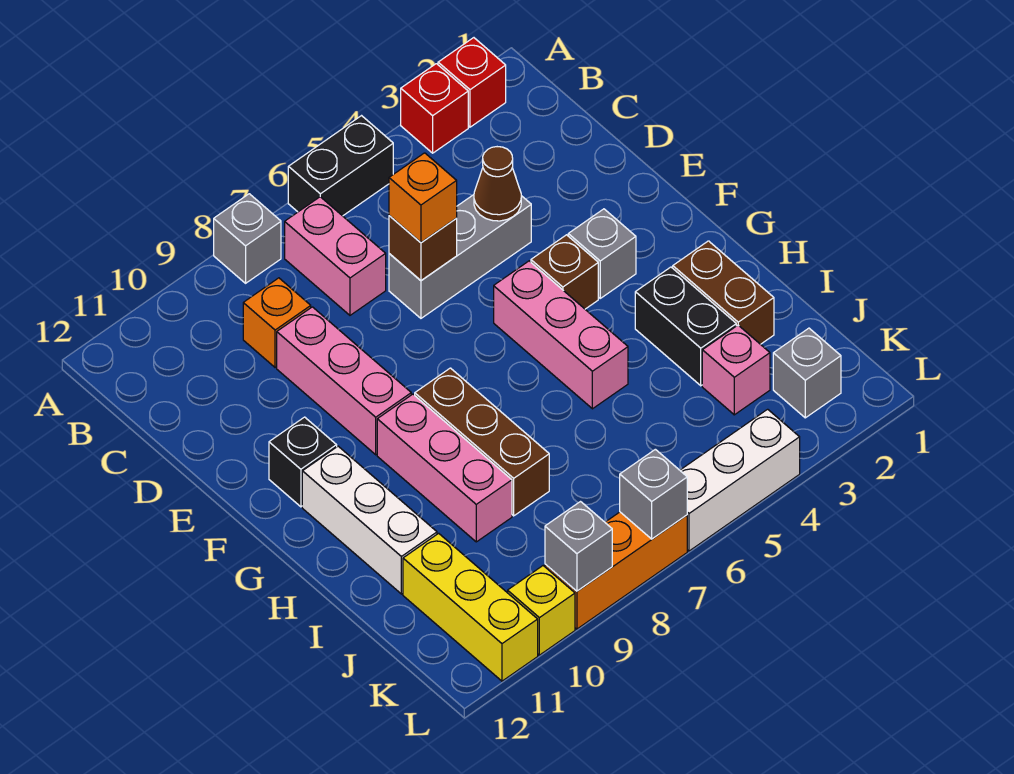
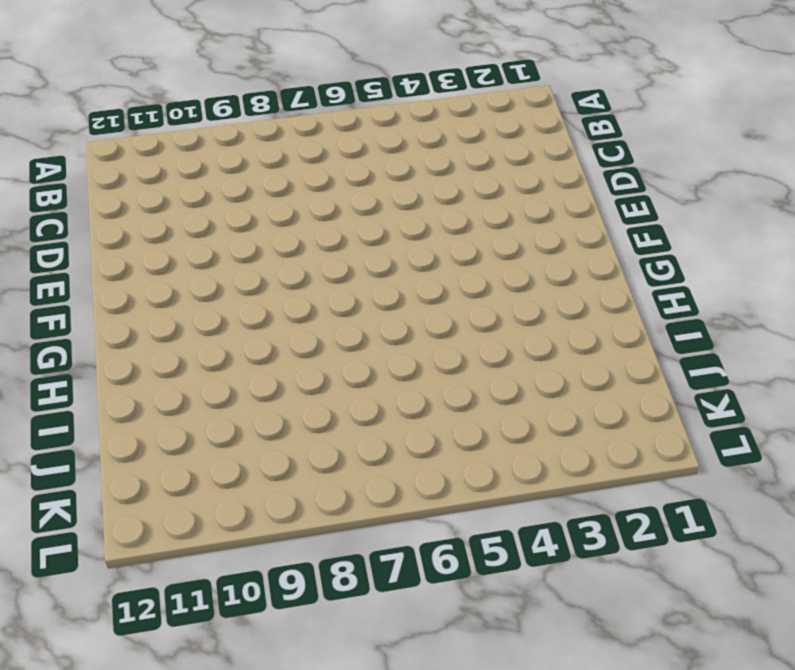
none -> red brick A2 level 1
none -> red brick A3 level 1
none -> black brick A5:A6 level 1

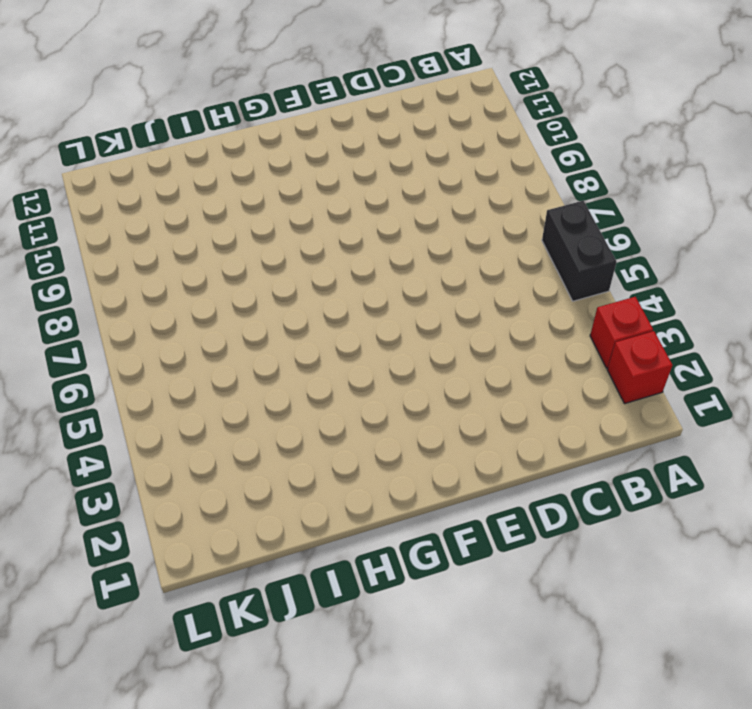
none -> grey brick A8 level 1
none -> pink brick B7:C7 level 1
none -> orange brick C9 level 1

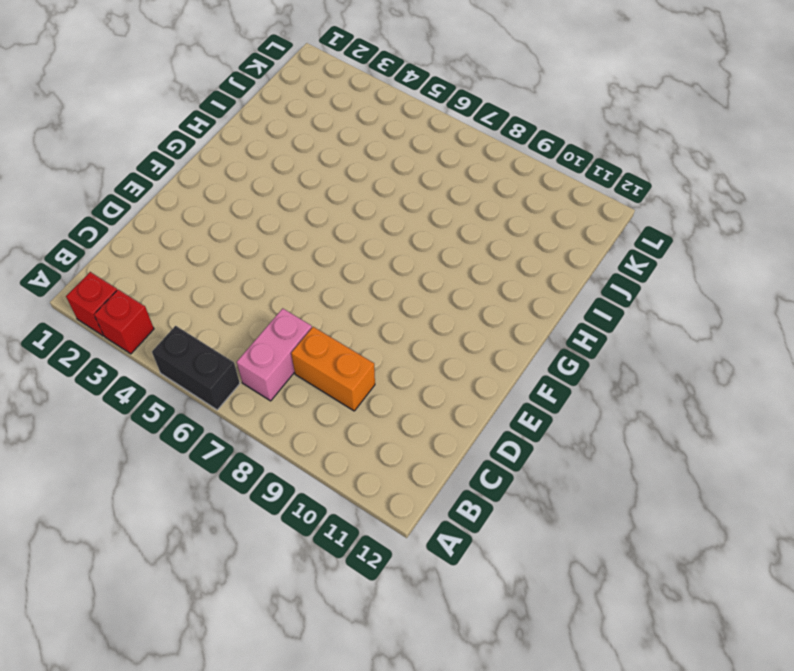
orange brick C8:C9 level 1 -> orange brick C9 level 1
none -> grey brick A8 level 1
none -> grey brick D4:D6 level 1
none -> pink brick D9:F9 level 1

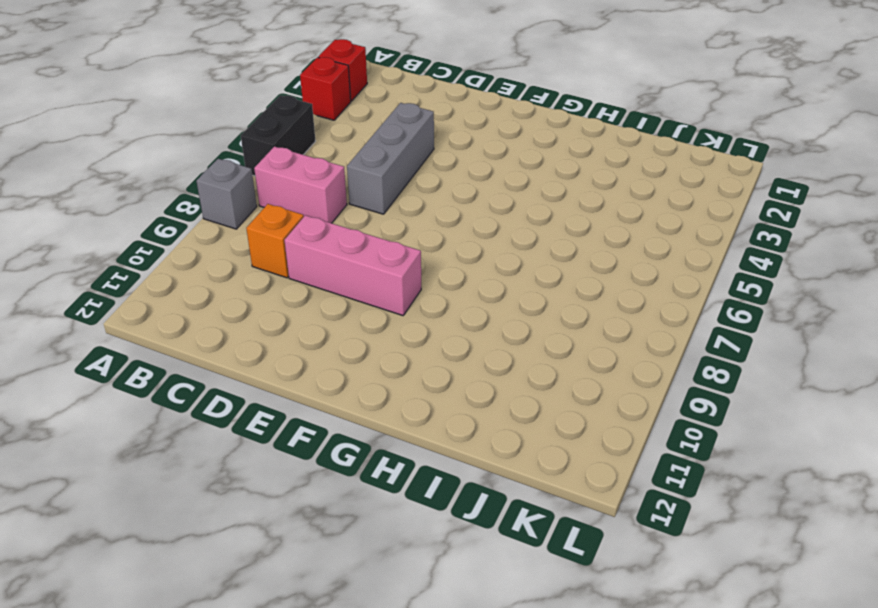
none -> grey brick F3 level 1
none -> brown brick F4 level 1
none -> pink brick F5:H5 level 1

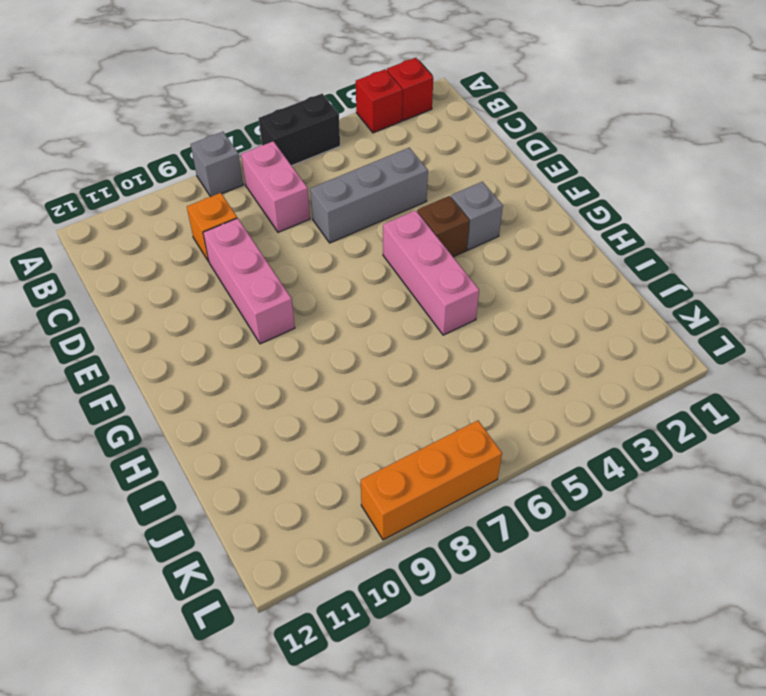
none -> black brick F11 level 1
none -> brown brick G8:I8 level 1
none -> pink brick G9:I9 level 1

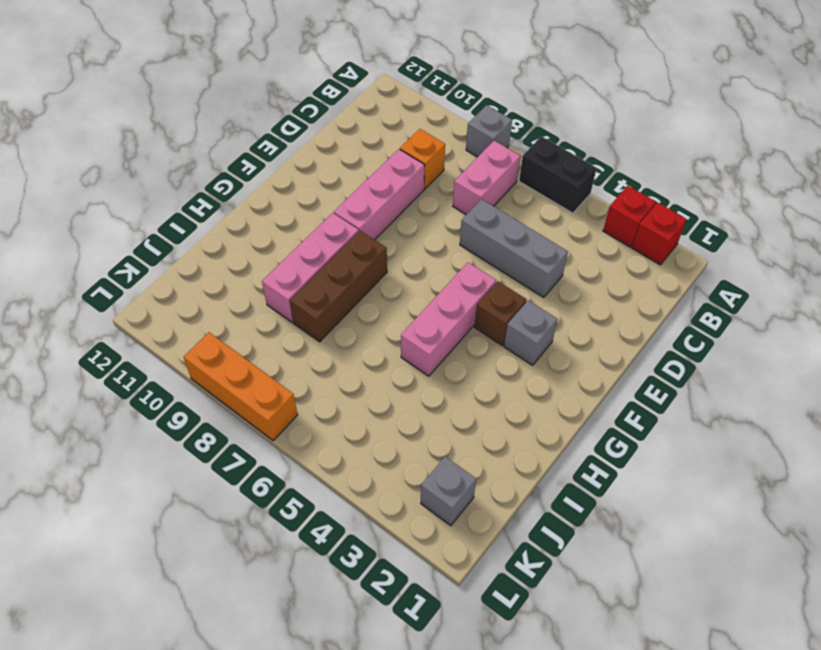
none -> black brick F11 level 1
none -> white brick G11:I11 level 1
none -> brown brick H2:I2 level 1

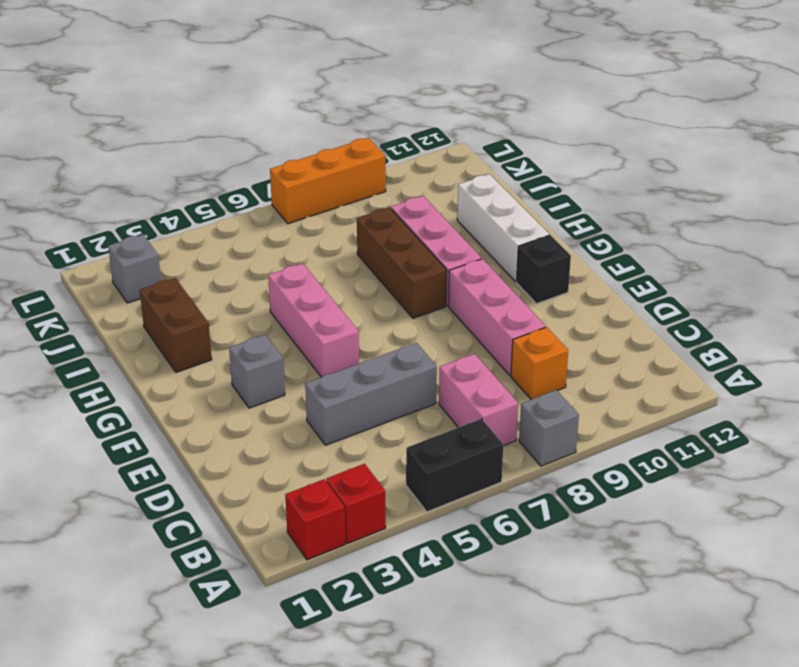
none -> brown brick F4 level 1
none -> black brick H3:I3 level 1
none -> pink brick J3 level 1

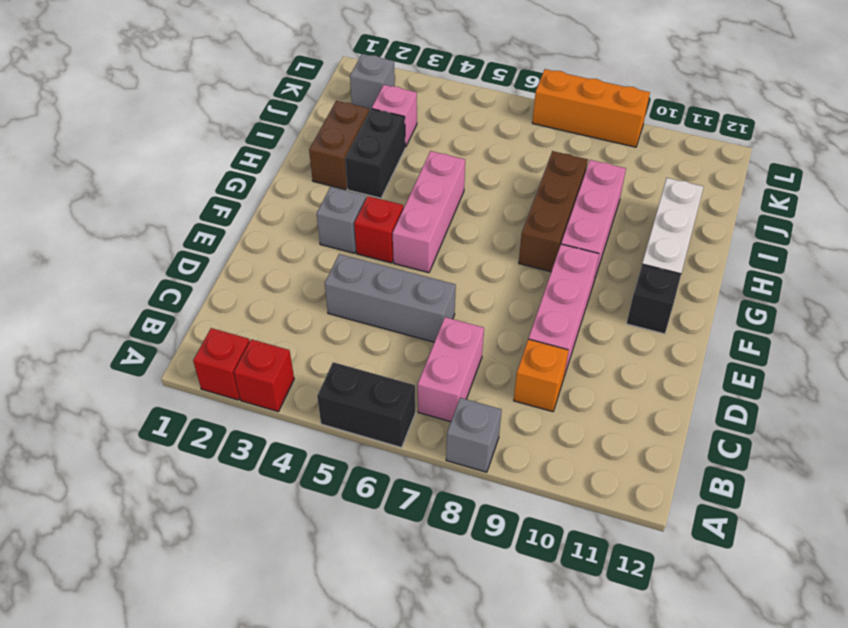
red brick F4 level 1 -> brown brick F4 level 1
none -> yellow brick J11:L11 level 1
none -> white brick L4:L6 level 1
none -> yellow brick L10 level 1

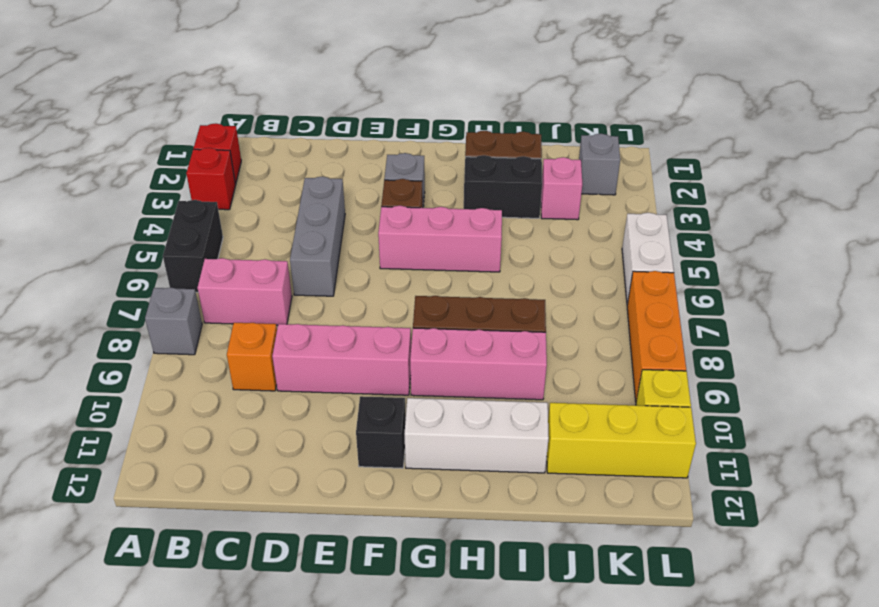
white brick L5:L6 level 1 -> white brick L4:L6 level 1
none -> brown cone D4 level 2
none -> brown brick D6 level 2
none -> grey brick L7 level 2

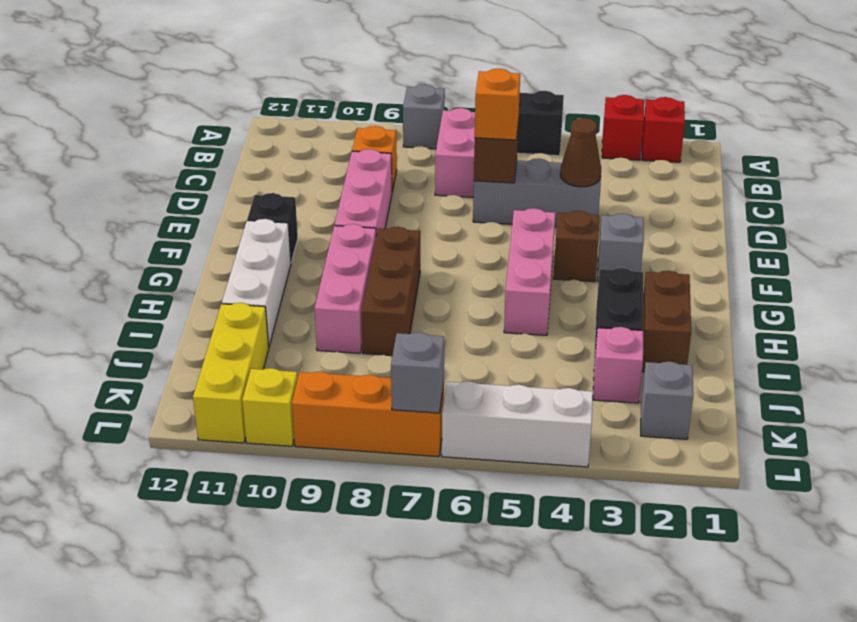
none -> grey brick L9 level 2

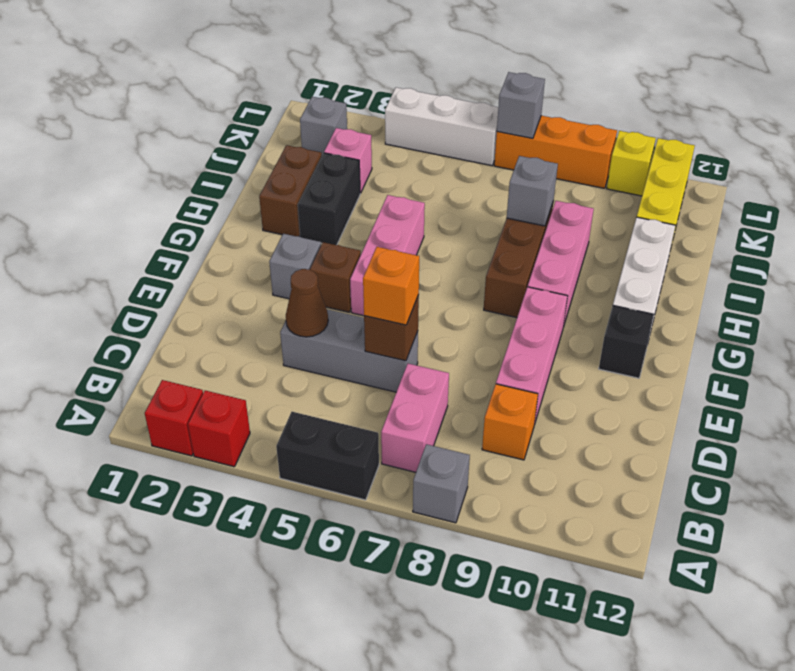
grey brick I8 level 2 -> grey brick L9 level 2

